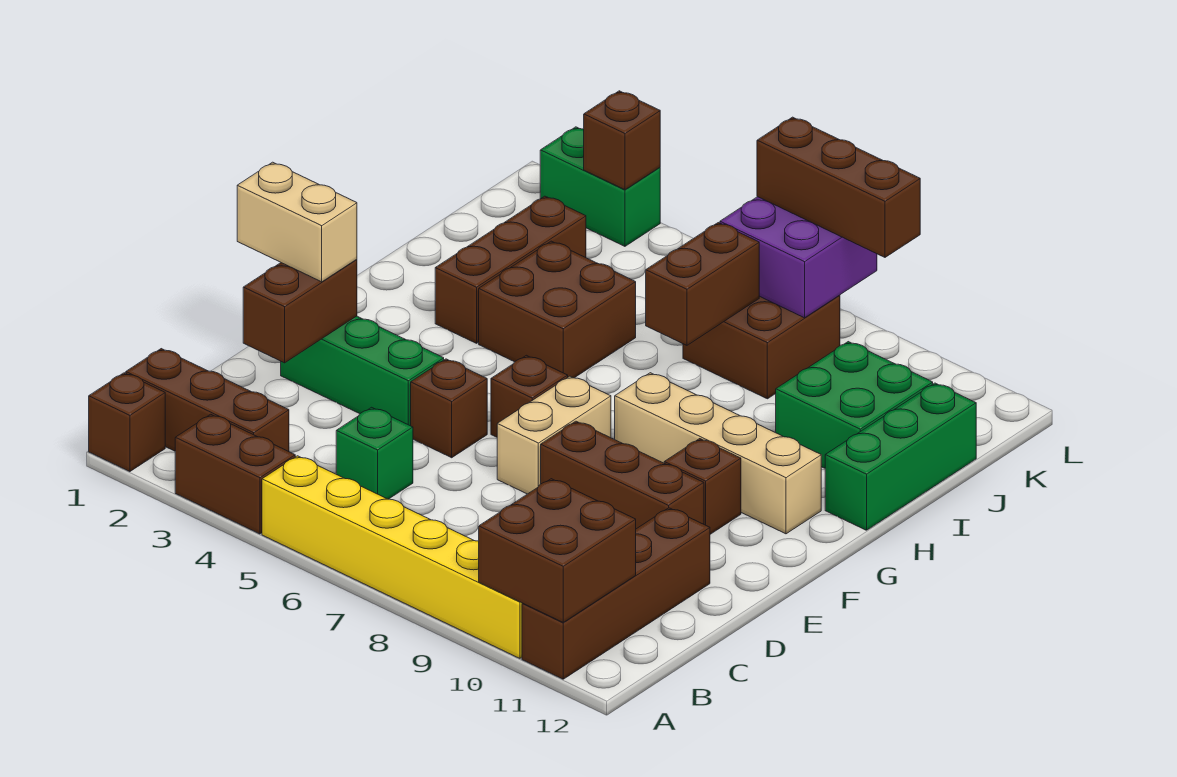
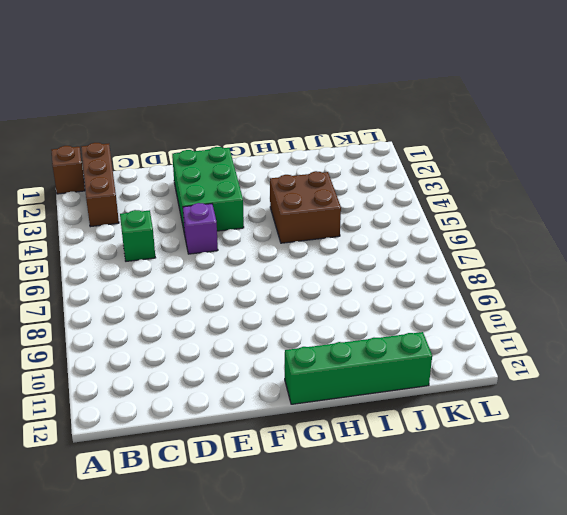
green brick E2:F4 level 1 -> green brick E2:E4 level 1
purple brick E5 level 1 -> brown brick E5 level 1
green brick G12:J12 level 1 -> green brick H12:J12 level 1
none -> brown brick A3:A4 level 1
none -> yellow brick A5:A10 level 1
none -> brown brick A11:D11 level 1

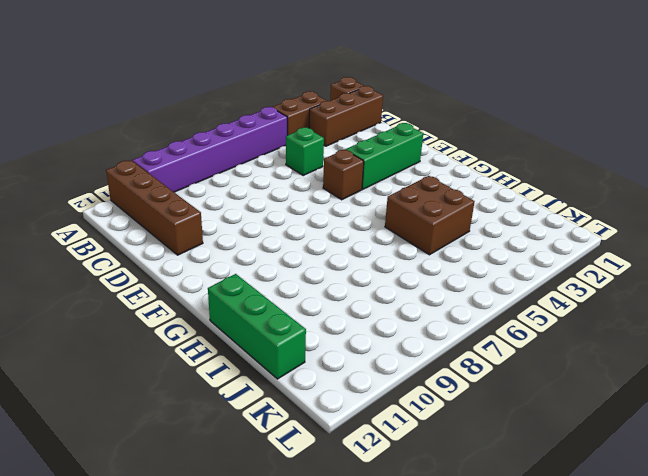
purple brick A5:A10 level 1 -> yellow brick A5:A10 level 1
none -> tan brick E7:F7 level 1
none -> brown brick E8:E10 level 1
none -> brown brick F6 level 1

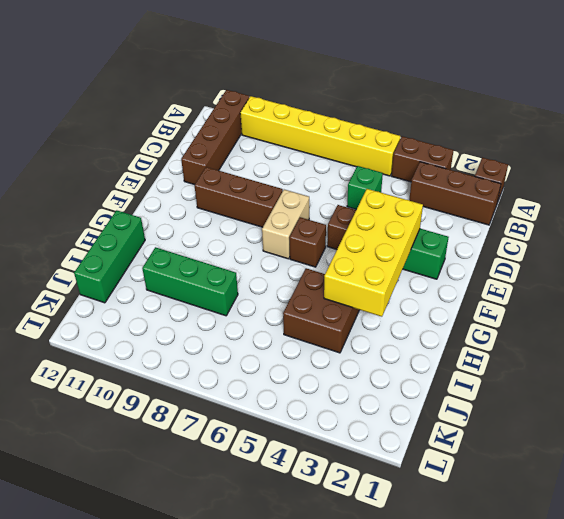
yellow brick E3:H4 level 2 -> none
green brick I8:I10 level 1 -> green brick I10:J11 level 1
none -> brown brick F10 level 1
none -> tan brick G8:G11 level 1
none -> brown brick H3:J3 level 1

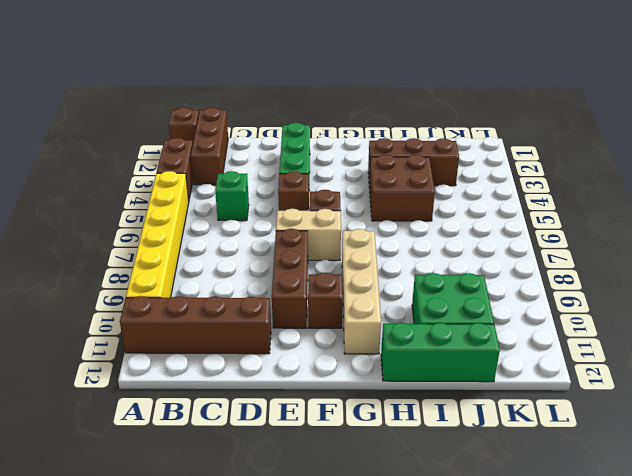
none -> brown brick J7:K8 level 1
none -> green brick L2:L3 level 1
none -> brown brick A10:B11 level 2

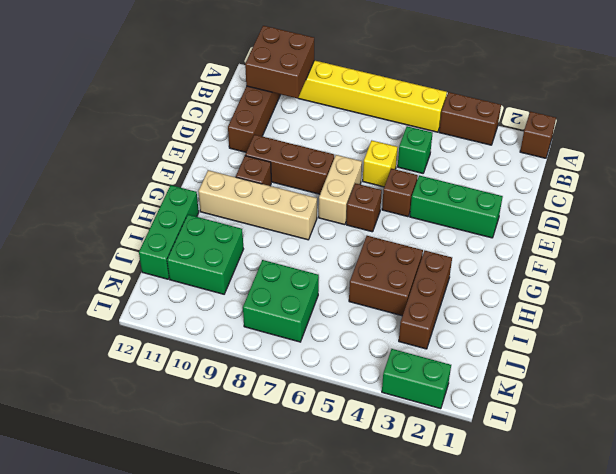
yellow brick D6 level 1 -> none
green brick J7:K8 level 1 -> brown brick J7:K8 level 1
none -> brown brick B1:B3 level 1
none -> brown brick D2:E2 level 2
none -> brown brick I7:J7 level 2

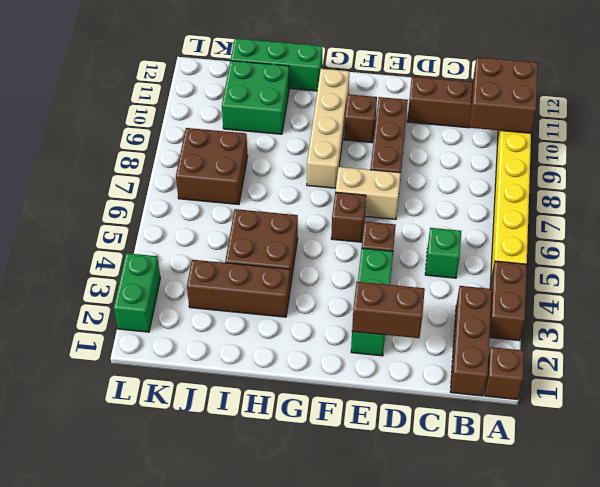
none -> brown brick I7:J7 level 2
none -> purple brick K7:L8 level 2
none -> brown brick L3 level 2

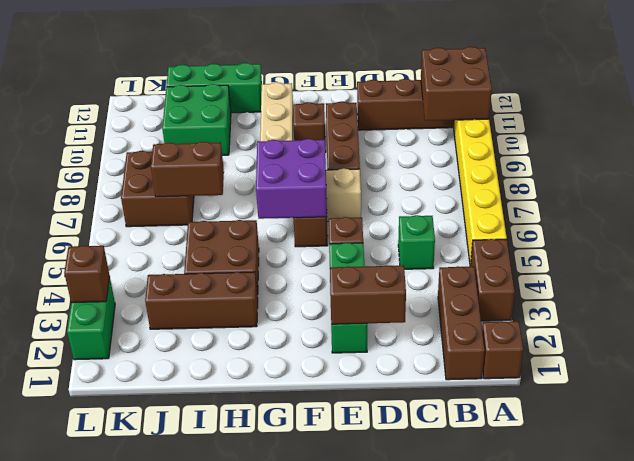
purple brick F6:G7 level 2 -> purple brick K7:L8 level 2
none -> tan brick E1:E2 level 3
none -> brown brick L7:L9 level 3

